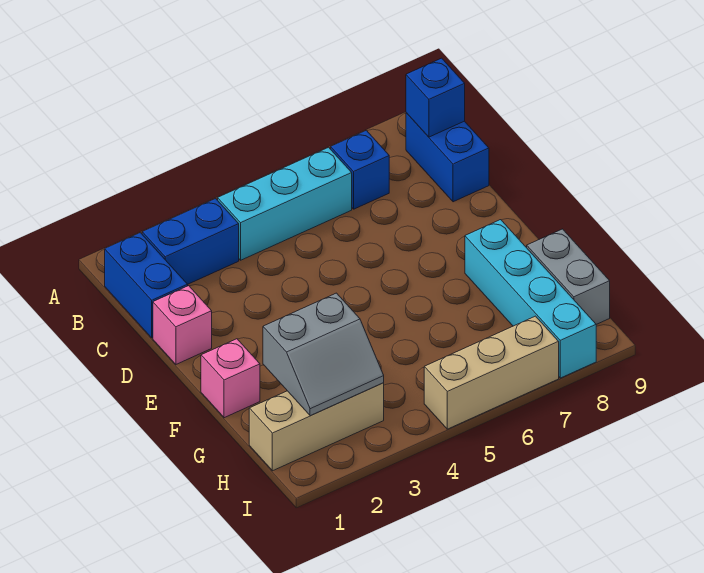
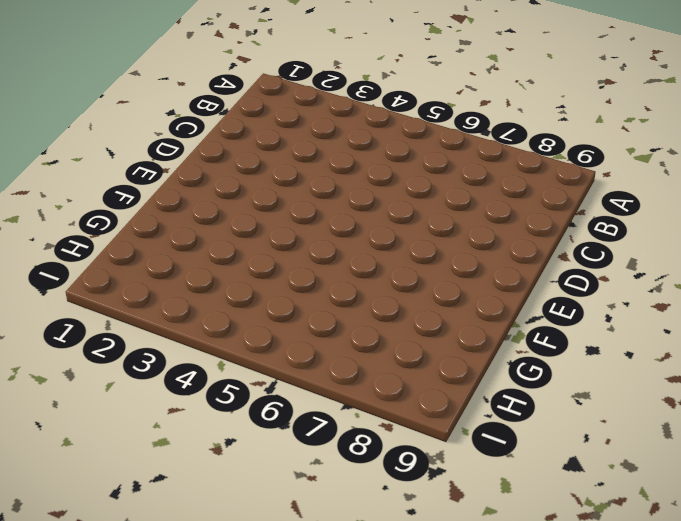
none -> blue brick B1:C1 level 1
none -> blue brick B2:B3 level 1
none -> cyan brick B4:B6 level 1

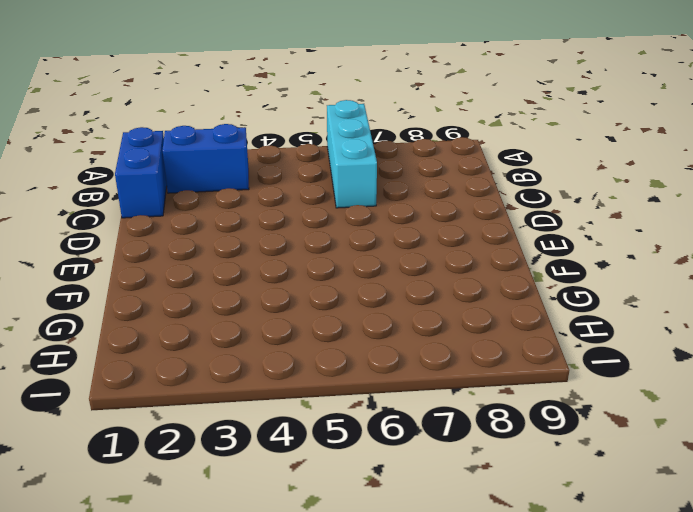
cyan brick A6:C6 level 1 -> cyan brick B4:B6 level 1
none -> blue brick B7 level 1
none -> blue brick B9:C9 level 1
none -> pink brick D1 level 1

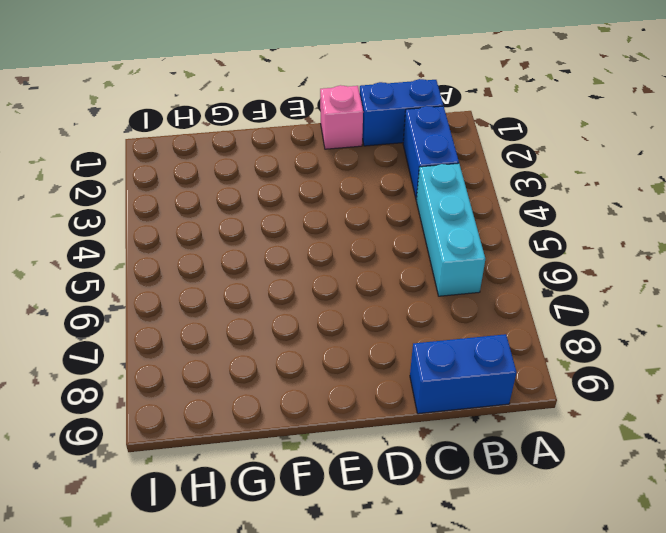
none -> blue brick B7 level 1
none -> pink brick F1 level 1
none -> cyan brick F8:I8 level 1

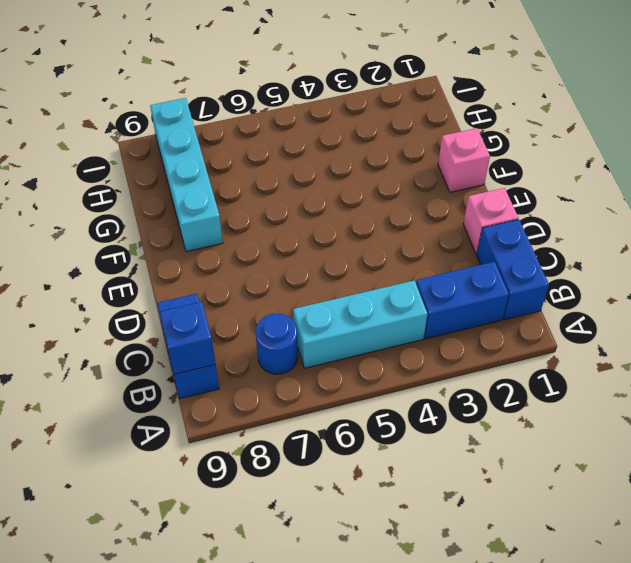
blue round brick B7 level 1 -> blue brick B7 level 1
none -> grey brick G9:H9 level 1
none -> tan brick H1:H3 level 1
none -> tan brick I5:I7 level 1

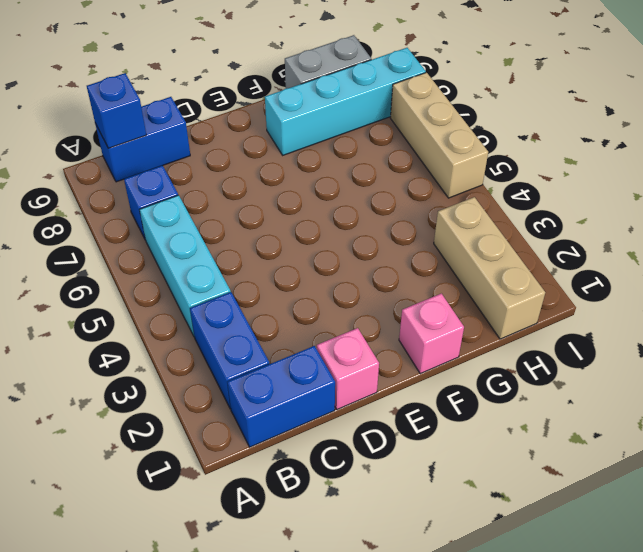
none -> grey slope G2:H3 level 2 top G

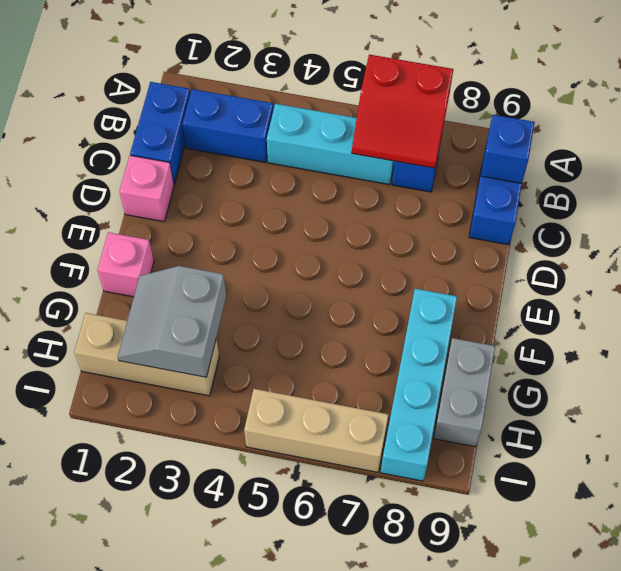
red slope A6:B7 level 2 top A -> none
grey slope G2:H3 level 2 top 3 -> grey slope G2:H3 level 2 top G

